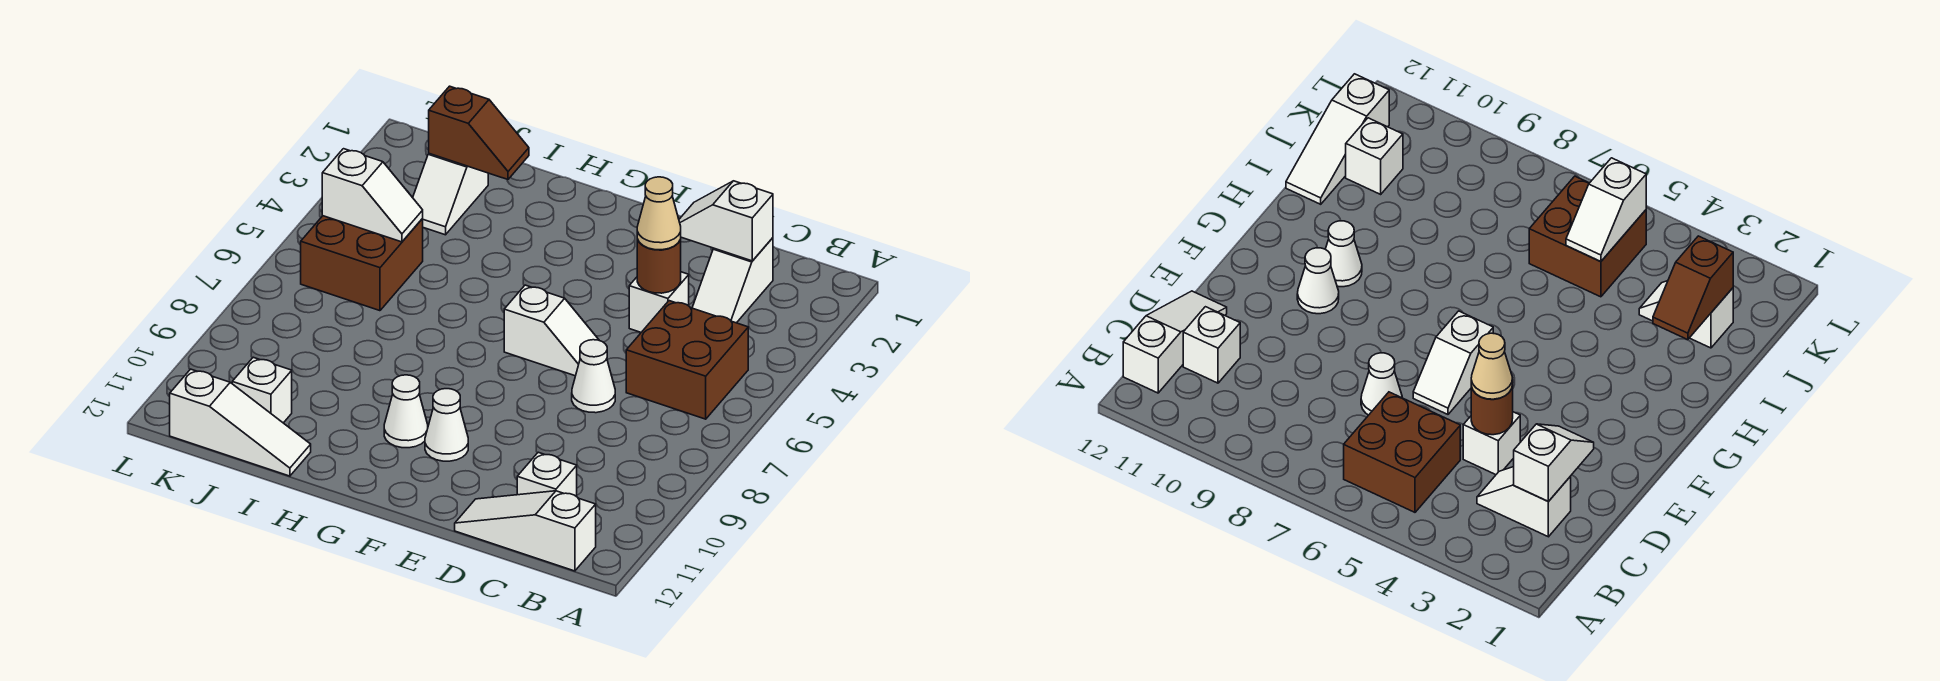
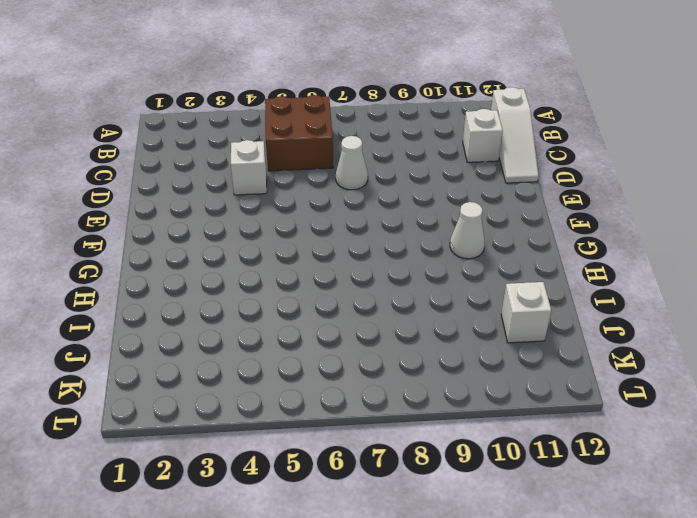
none -> white slope C2:C3 level 1 top 2
none -> white slope E6:F6 level 1 top F
none -> white cone F10 level 1

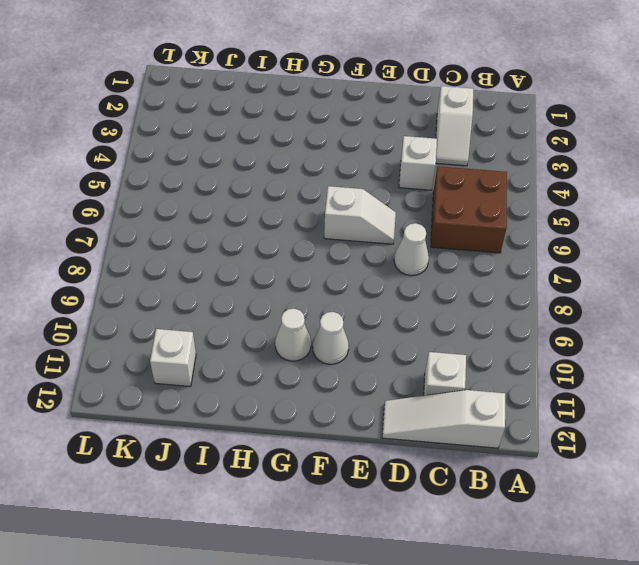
none -> white slope I12:K12 level 1 top K
none -> white slope J2:J3 level 1 top 2
none -> brown brick J5:K6 level 1

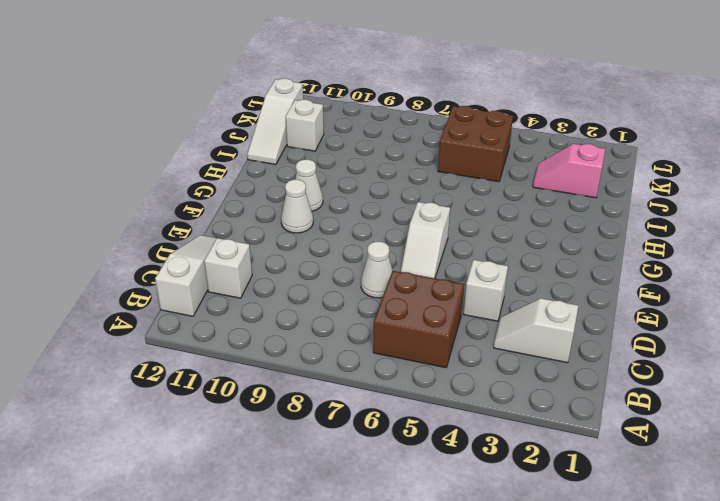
pink slope J2:J3 level 1 top 2 -> white slope J2:J3 level 1 top 2
none -> white slope C2:D2 level 2 top C
none -> brown round brick D4 level 2
none -> brown slope I2:J2 level 2 top J

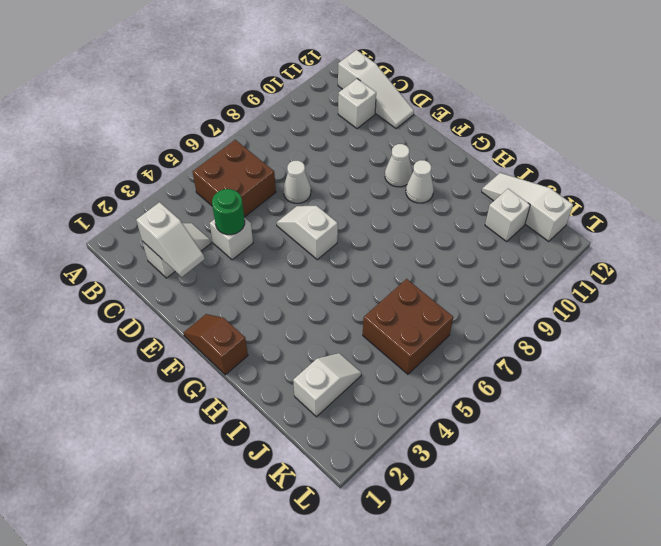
green round brick D4 level 2 -> brown round brick D4 level 2
brown slope F1:G1 level 1 top G -> brown slope I2:J2 level 2 top J
none -> white slope J5:K5 level 2 top K
none -> tan cone D4 level 3

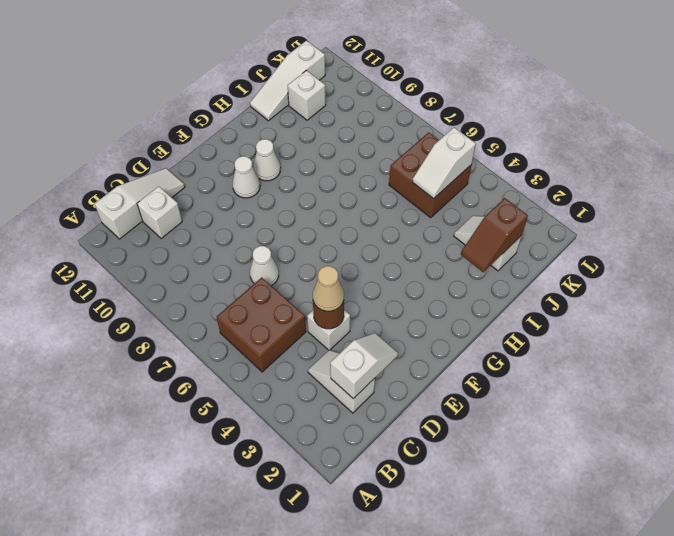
none -> white slope E6:F6 level 1 top F

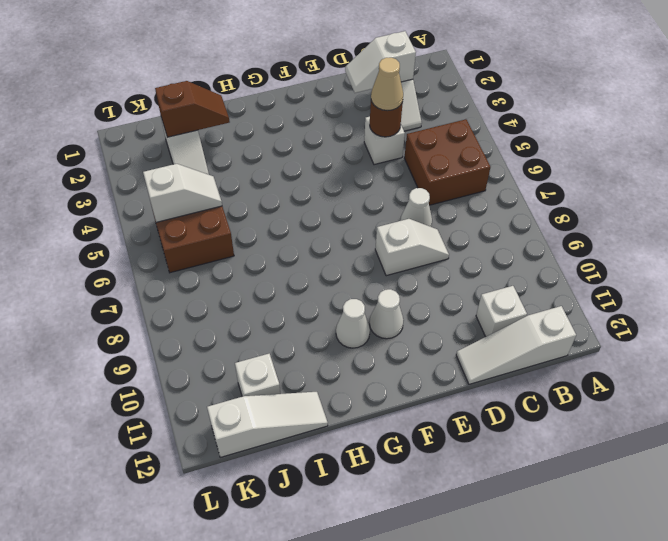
white slope D8:E8 level 1 top E -> white slope E6:F6 level 1 top F

